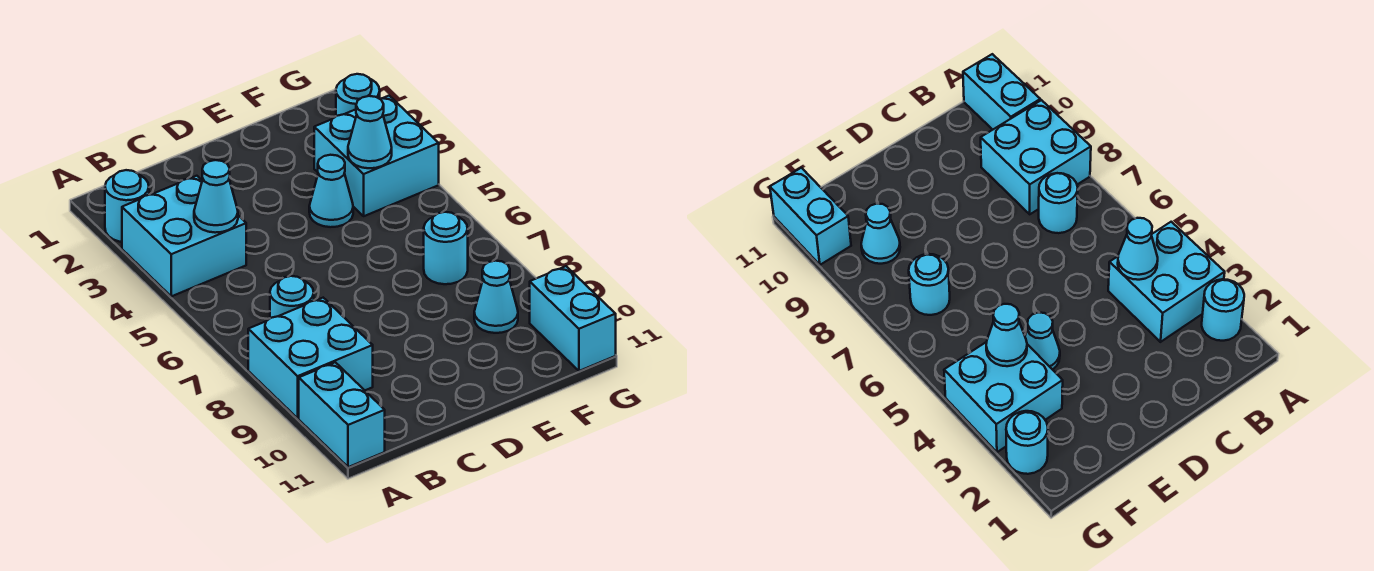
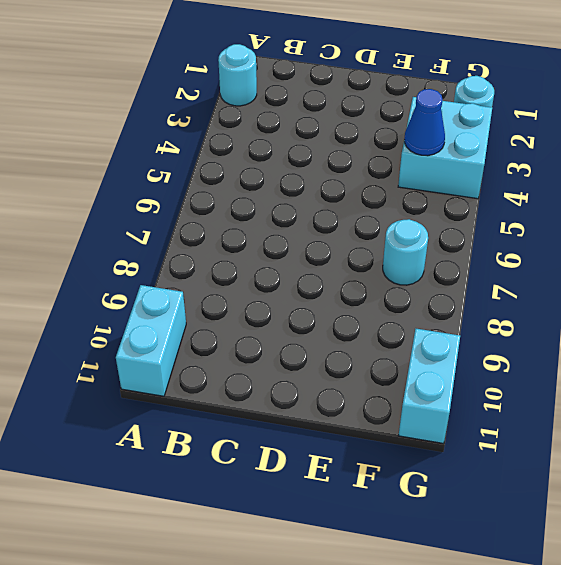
blue cone F4 level 2 -> cyan cone F4 level 2
none -> cyan brick A3:B4 level 1
none -> cyan brick A8:B9 level 1
none -> cyan round brick B7 level 1

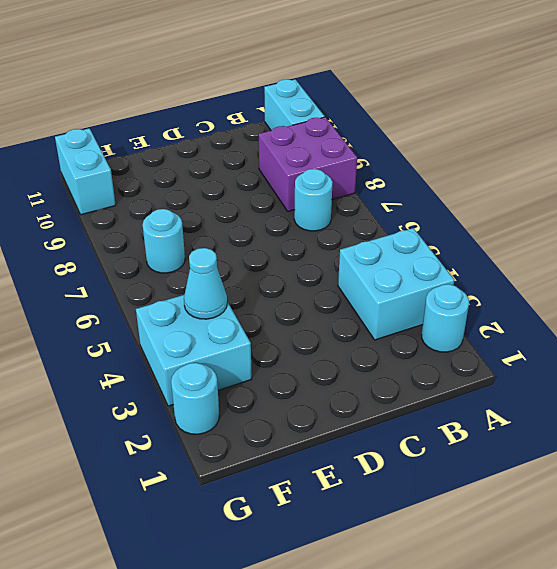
purple brick A8:B9 level 1 -> cyan brick A8:B9 level 1
none -> cyan cone E4 level 1
none -> cyan cone F9 level 1
none -> cyan cone B4 level 2

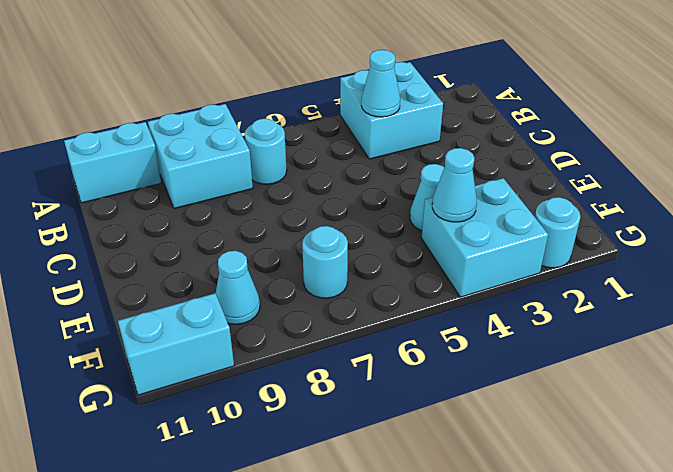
none -> cyan round brick A2 level 1

